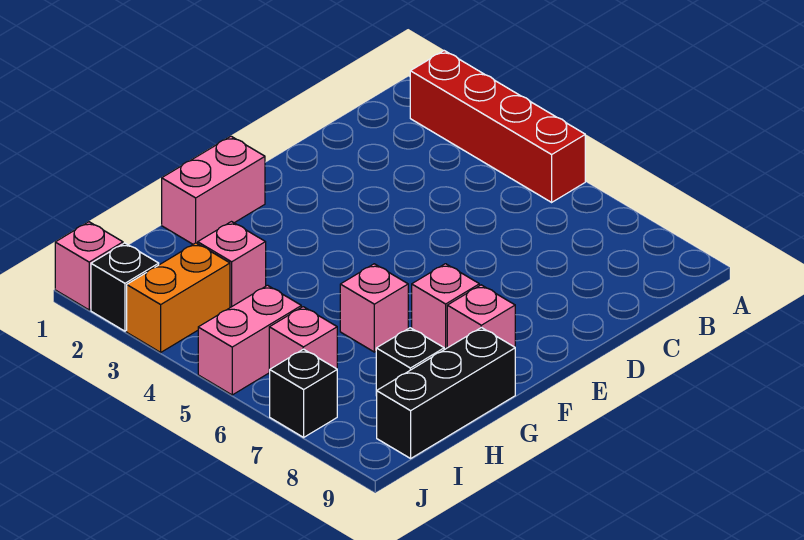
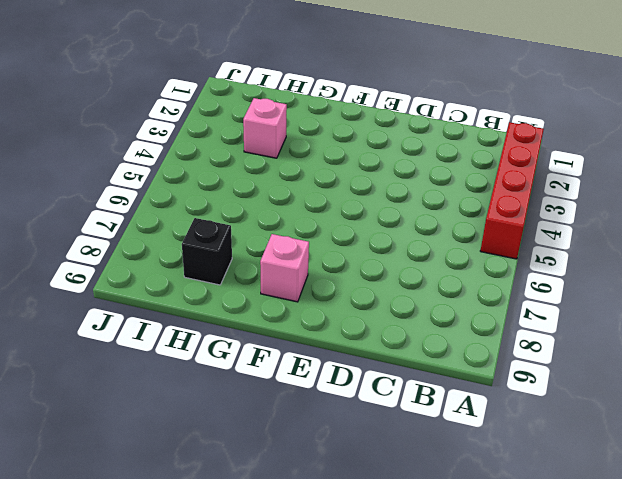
none -> pink brick F1:G1 level 1
none -> pink brick F7 level 1
none -> pink brick G6 level 1

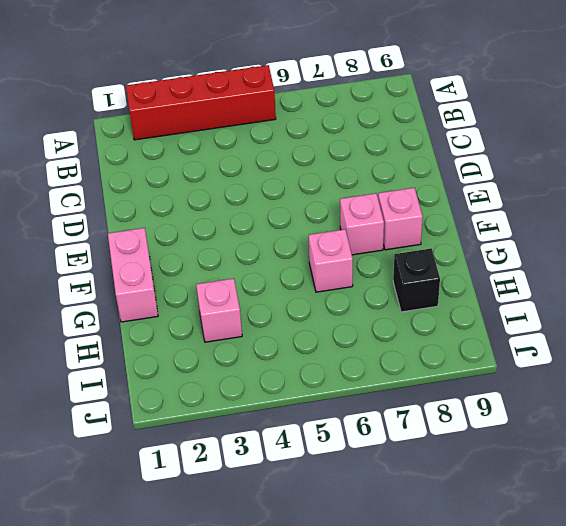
none -> black brick G9:I9 level 1
none -> orange brick I3:J3 level 1
none -> pink brick I5:J5 level 1

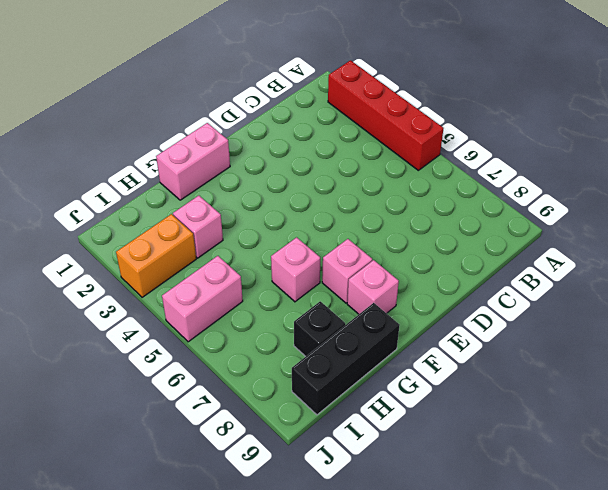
none -> pink brick I6 level 1
none -> pink brick J1 level 1
none -> black brick J2 level 1

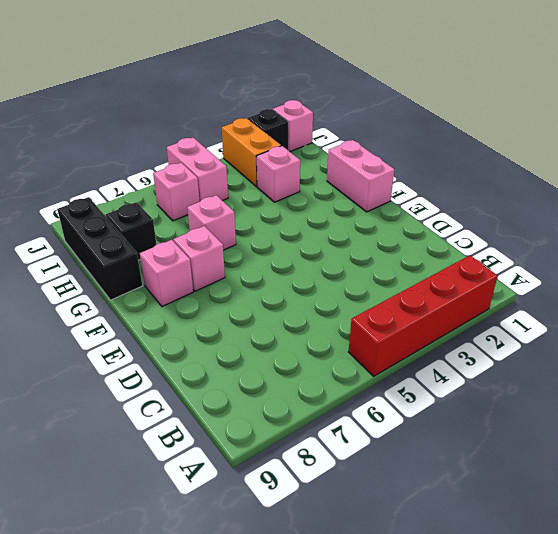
none -> black brick J7 level 1

